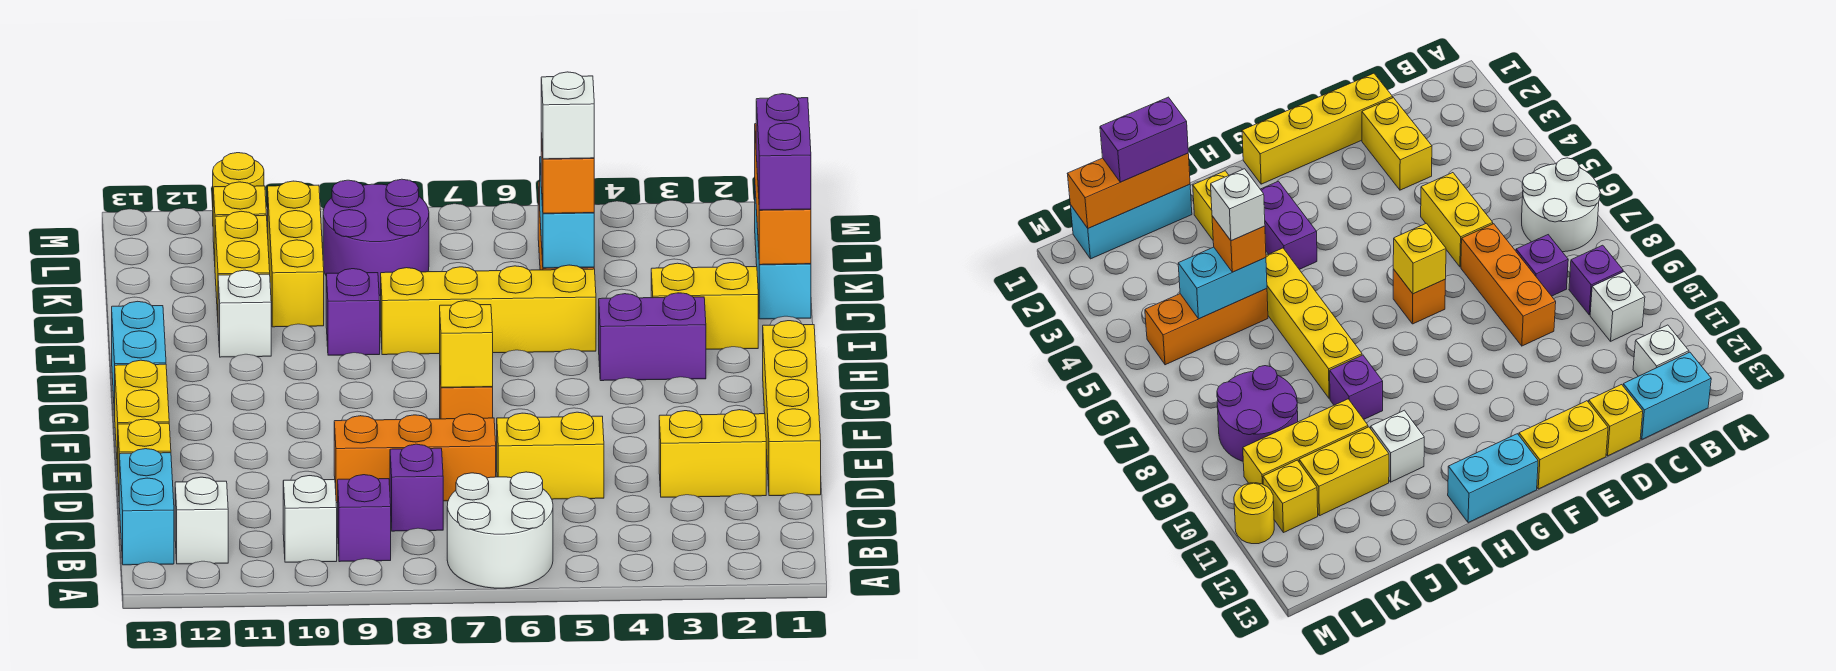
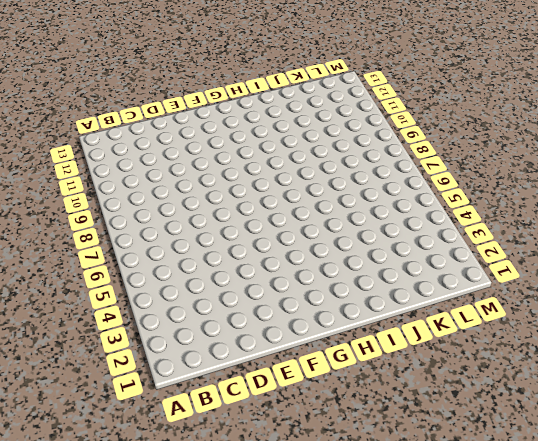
none -> white round brick A6:B7 level 1
none -> purple brick B9 level 1
none -> white brick B10 level 1
none -> white brick B12 level 1

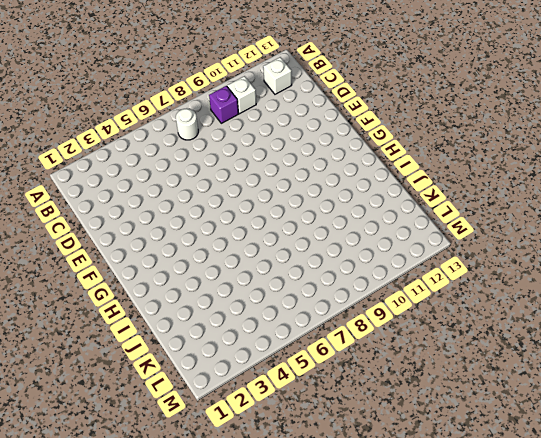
white round brick B7 level 1 -> white round brick A6:B7 level 1
none -> cyan brick B13:C13 level 1
none -> purple brick C8 level 1
none -> yellow brick D1:G1 level 1
none -> yellow brick D2:D3 level 1

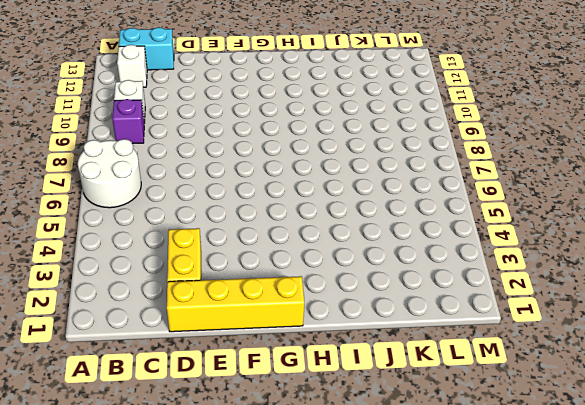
none -> purple brick C8 level 1
none -> yellow brick D5:D6 level 1
none -> orange brick D7:D9 level 1
none -> yellow brick D13 level 1

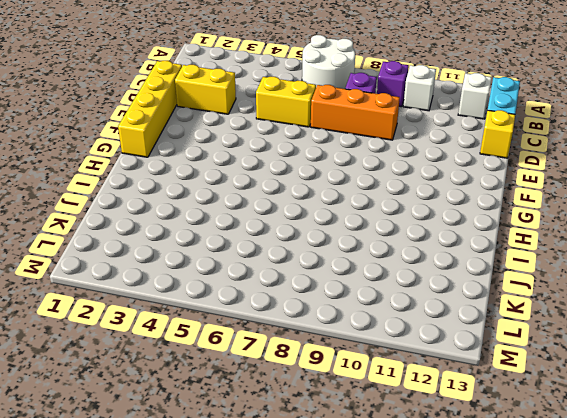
none -> yellow brick E13:F13 level 1
none -> orange brick F7 level 1
none -> cyan brick G13:H13 level 1
none -> purple brick H3:H4 level 1

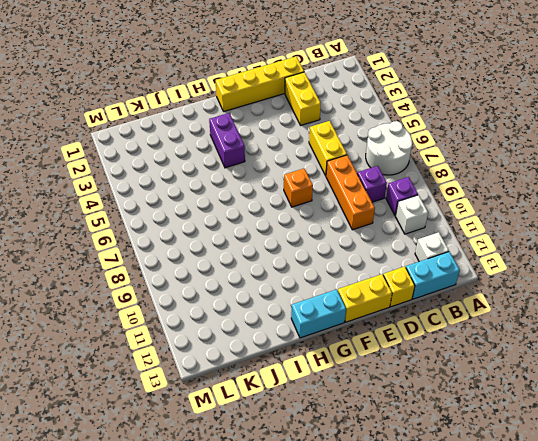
none -> yellow brick I2:I3 level 1
none -> yellow brick I5:I8 level 1
none -> purple brick I9 level 1
none -> white brick I11 level 1

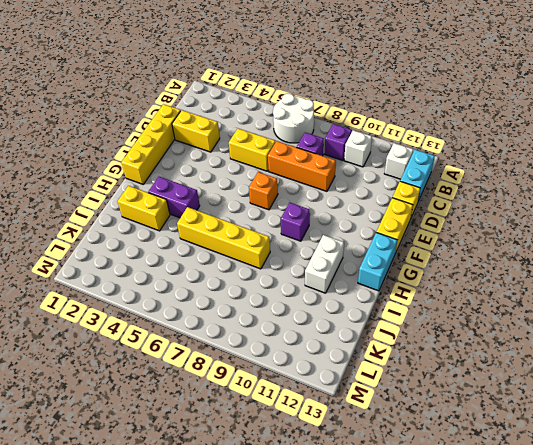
purple brick G9 level 1 -> purple brick I9 level 1
white brick H11:I11 level 1 -> white brick I11 level 1
none -> cyan brick J1:L1 level 1
none -> orange brick J5:L5 level 1
none -> yellow brick J10:L10 level 1
none -> yellow brick J11:K11 level 1

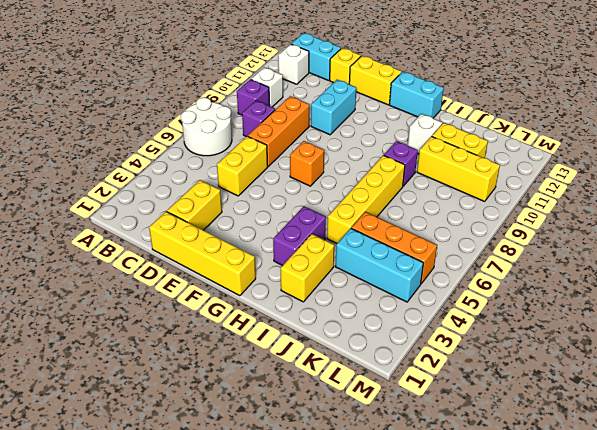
cyan brick E10:E11 level 1 -> cyan brick J5:K5 level 2
cyan brick J4:L4 level 1 -> cyan brick J1:L1 level 1
none -> purple round brick K8:L9 level 1
none -> yellow brick L11 level 1
none -> yellow round brick M11 level 1
none -> yellow brick F7 level 2

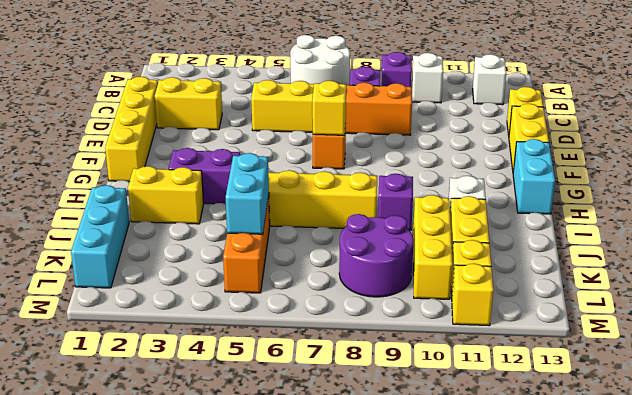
yellow brick M11 level 1 -> yellow round brick M11 level 1
none -> cyan brick B13:C13 level 1
none -> orange brick J1:L1 level 2
none -> purple brick J1:K1 level 3
none -> orange brick J5 level 3

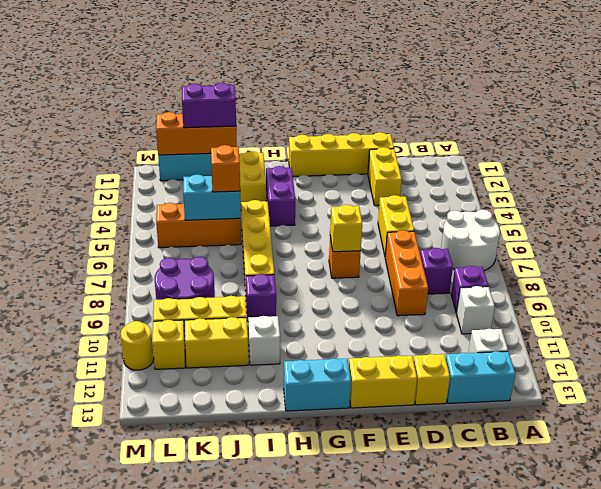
none -> white brick J5 level 4

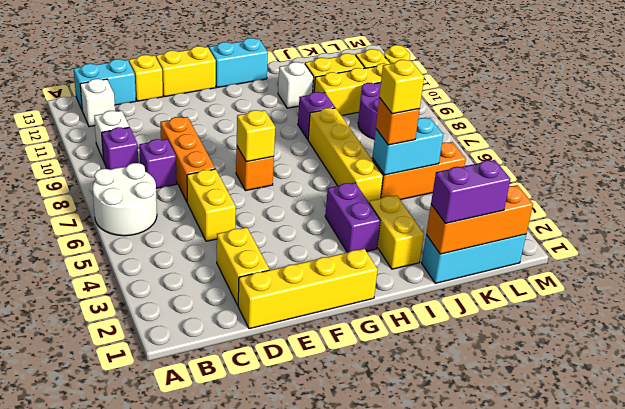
yellow brick J5 level 4 -> white brick J5 level 4

